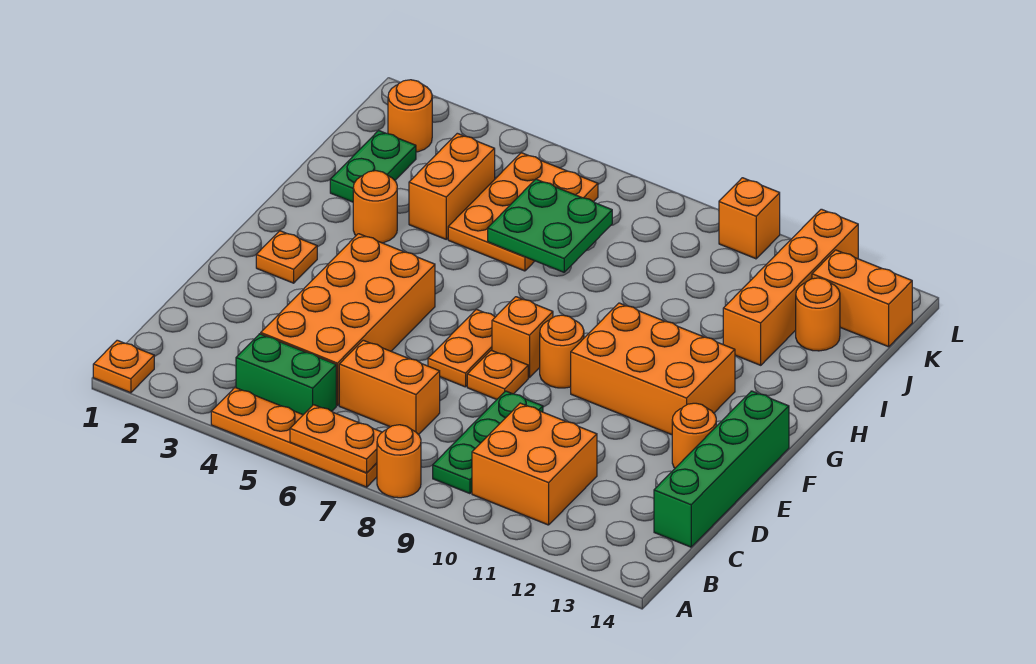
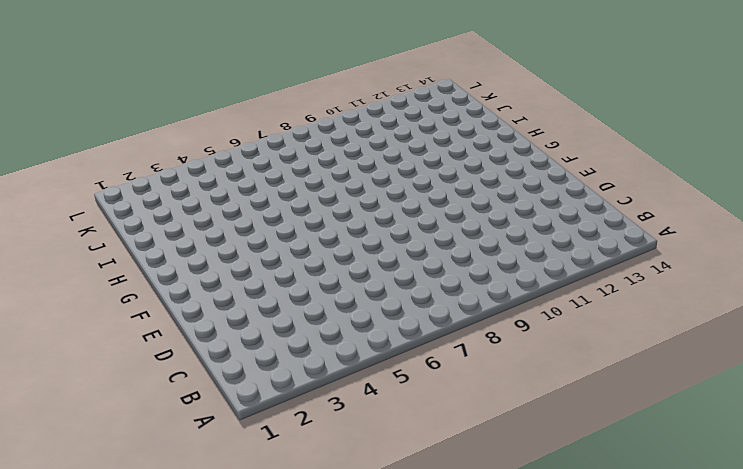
none -> orange plate A1 level 1
none -> orange plate A4:A7 level 1
none -> orange round brick A8 level 1

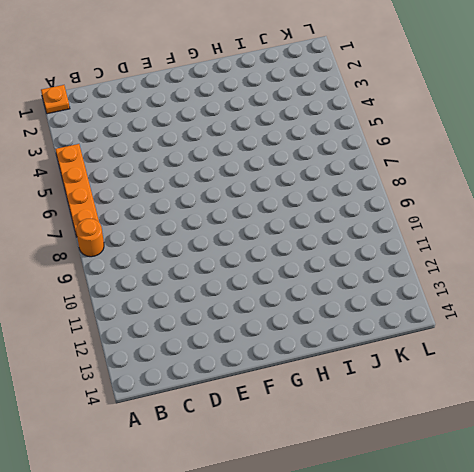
none -> green brick B4:B5 level 1
none -> green plate B9:D9 level 1
none -> orange brick B10:C11 level 1

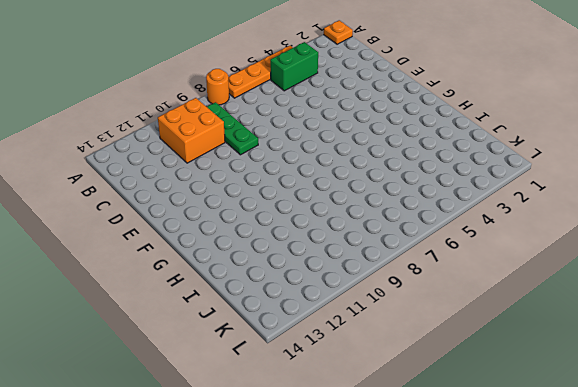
none -> orange brick C4:F5 level 1
none -> orange brick C6:C7 level 1
none -> green brick C14:F14 level 1

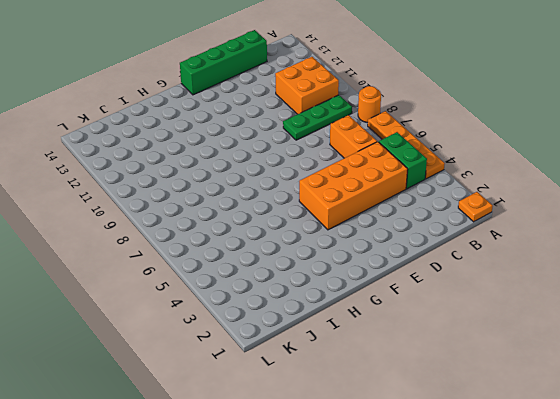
none -> orange plate E7:F7 level 1
none -> orange plate E8 level 1
none -> orange round brick E13 level 1

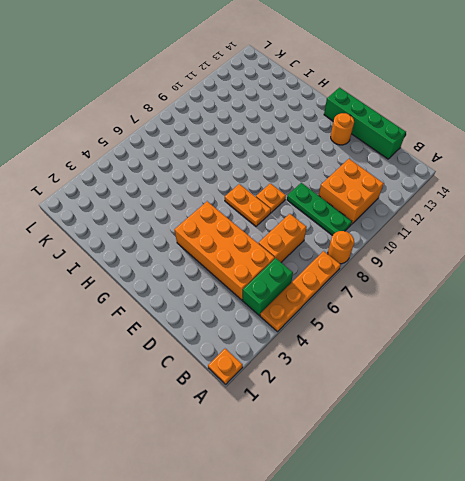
none -> orange plate F2 level 1
none -> orange brick F8 level 1
none -> orange round brick F9 level 1

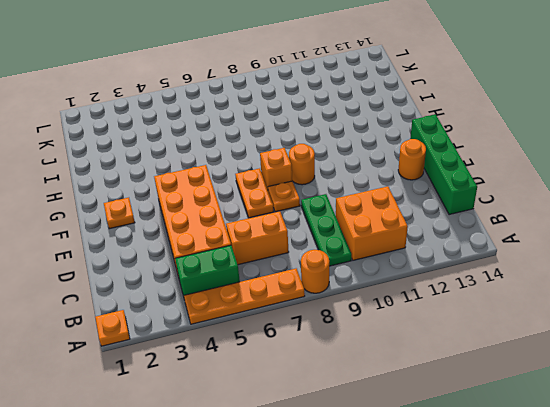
none -> orange brick F10:G12 level 1
none -> orange round brick H3 level 1
none -> green plate I2:J2 level 1

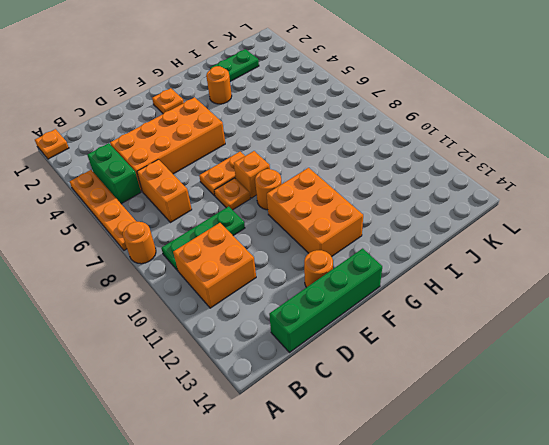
none -> orange brick I4:J4 level 1
none -> orange plate I5:K6 level 1
none -> orange brick I12:L12 level 1

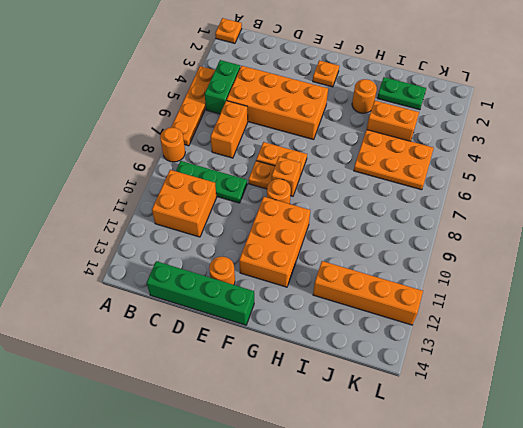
none -> orange round brick J13 level 1
none -> orange round brick K2 level 1
none -> orange brick K13:K14 level 1

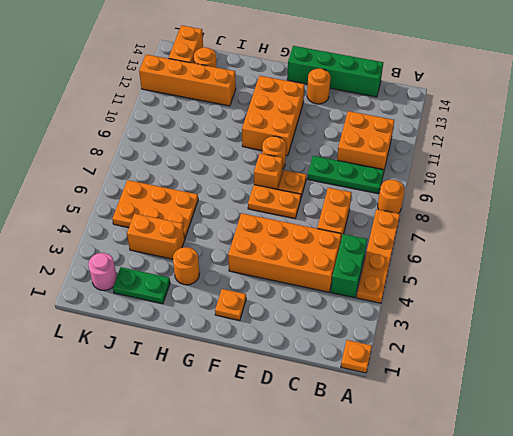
pink round brick K2 level 1 -> orange round brick K2 level 1
none -> orange brick L10 level 1
none -> orange plate A6:A7 level 2
none -> green plate I6:J7 level 2

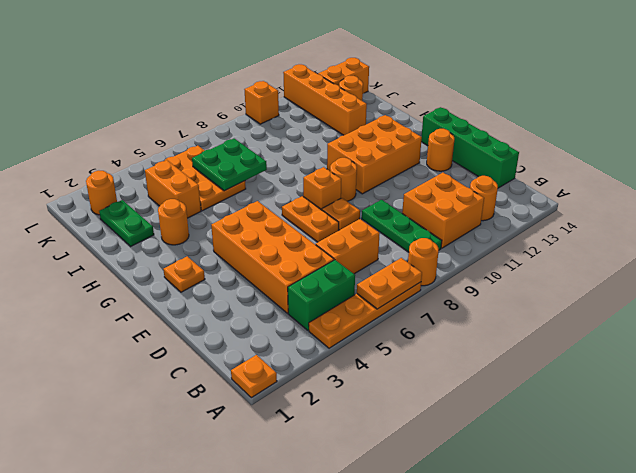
orange round brick B12 level 1 -> none

